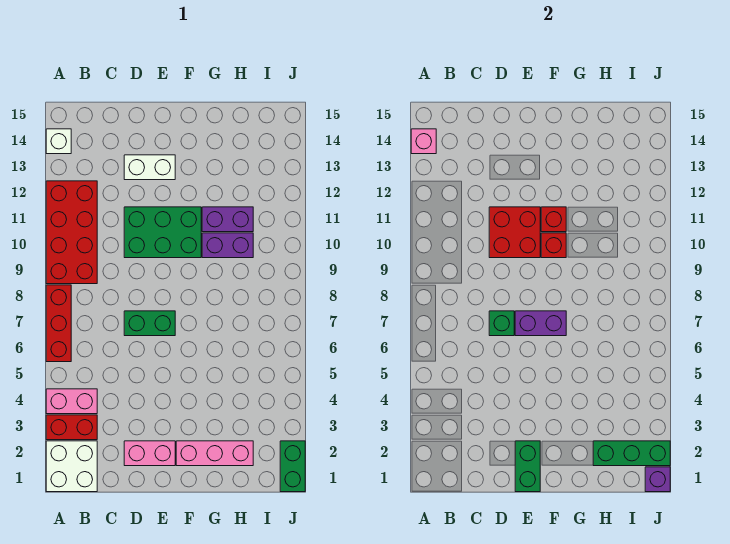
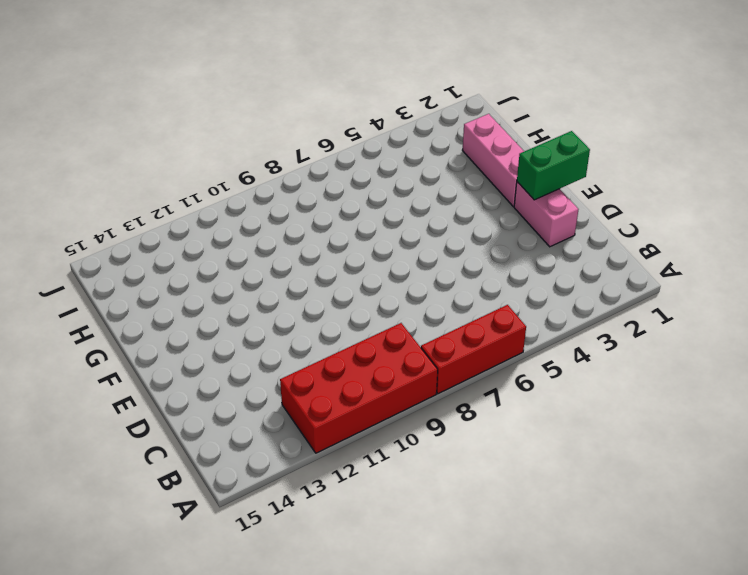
none -> white brick A1:B2 level 1
none -> red brick A3:B3 level 1
none -> pink brick A4:B4 level 1

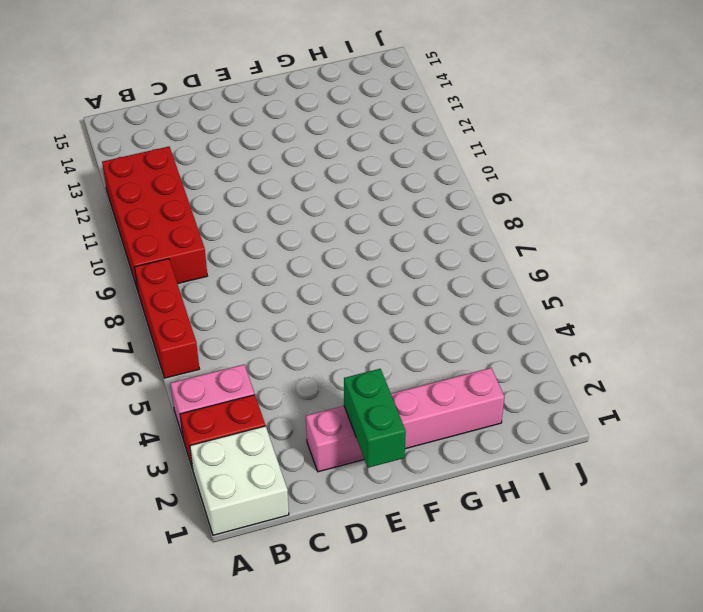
none -> white brick A14 level 1
none -> green brick D7:E7 level 1
none -> green brick D10:F11 level 1

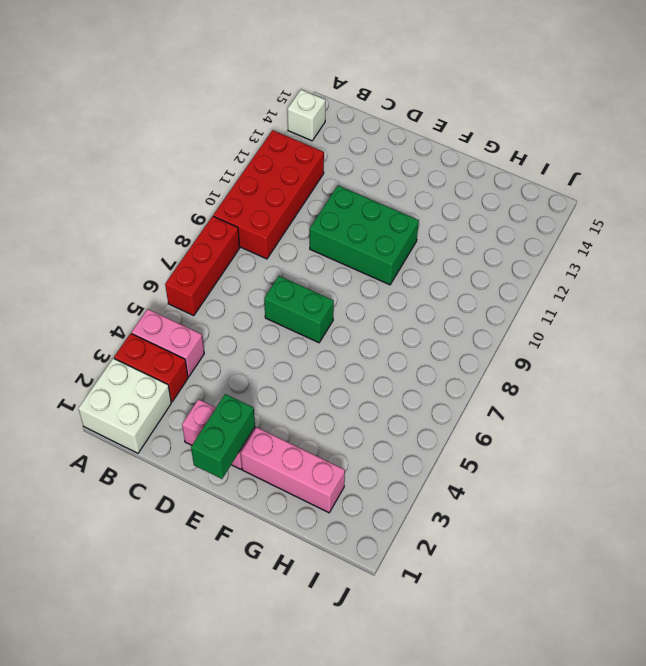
none -> white brick D13:E13 level 1
none -> purple brick G10:H10 level 1
none -> purple brick G11:H11 level 1

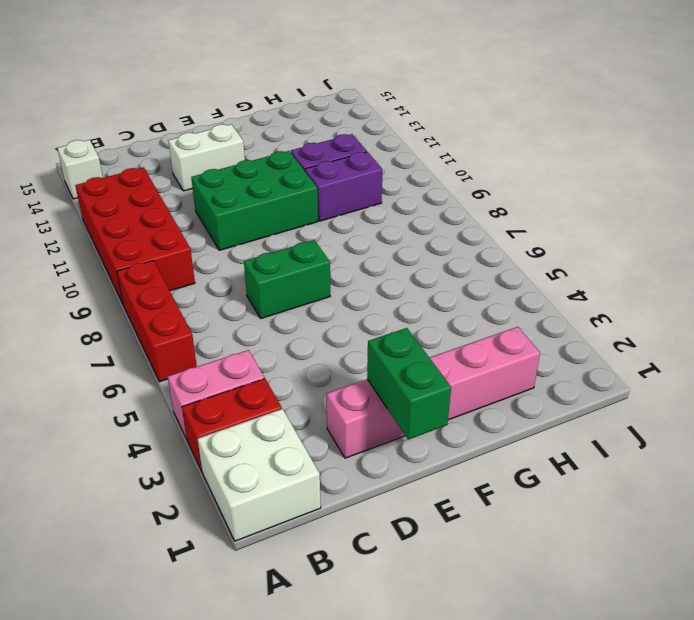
none -> green brick J1:J2 level 1
none -> pink brick A14 level 2
none -> green brick D7 level 2

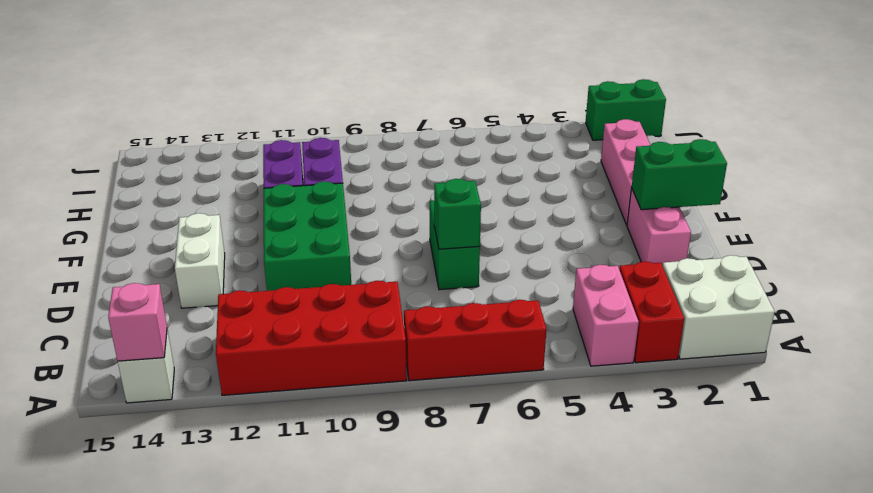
none -> red brick D10:E11 level 2
none -> purple brick E7:F7 level 2
none -> red brick F10 level 2

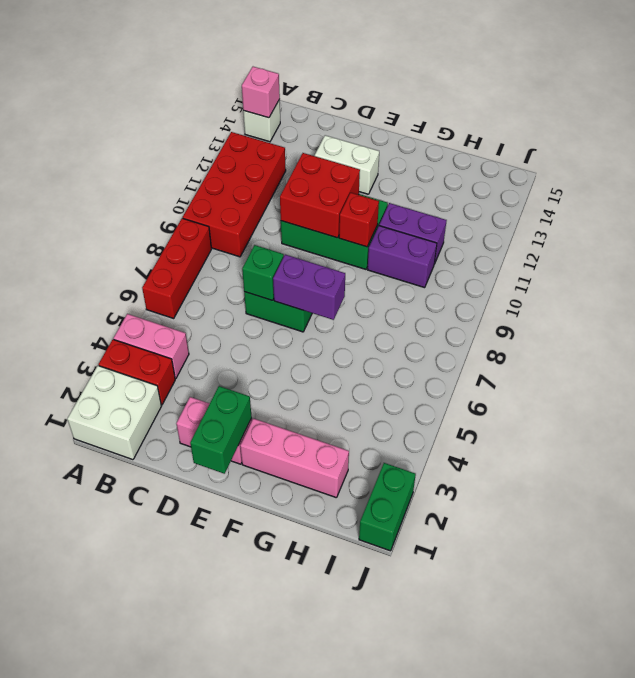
none -> red brick F11 level 2
none -> green brick H2:J2 level 2
none -> purple brick J1 level 2

